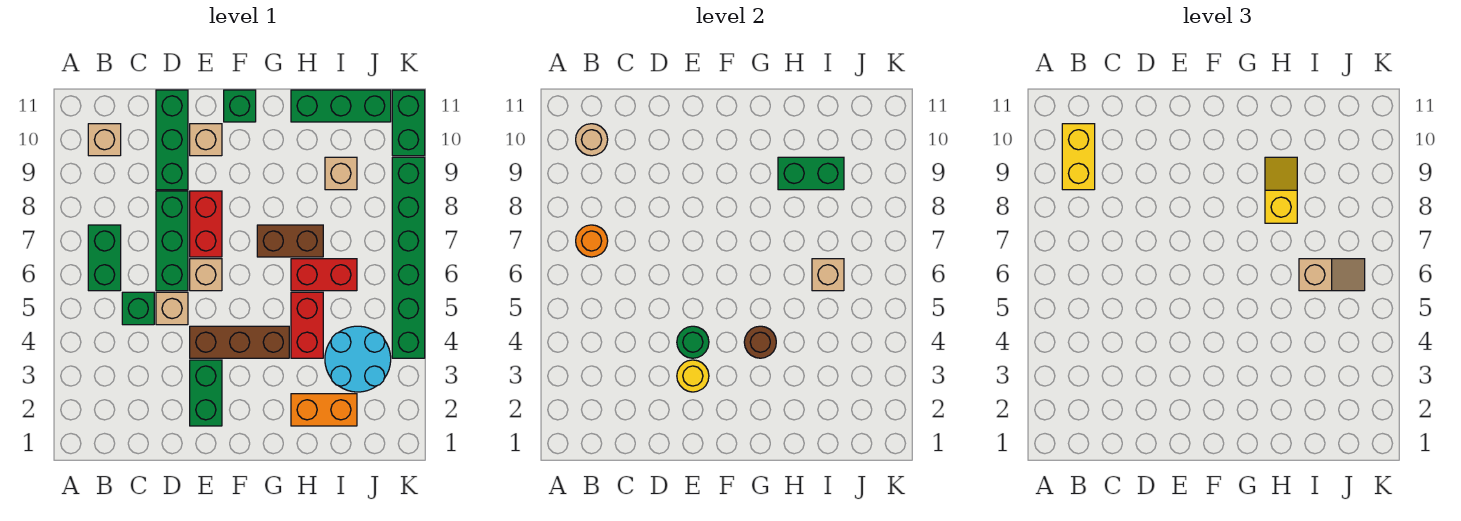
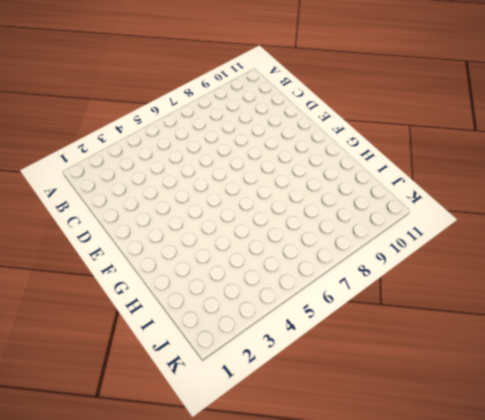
none -> green brick B6:B7 level 1
none -> tan brick B10 level 1
none -> green brick C5 level 1
none -> tan brick D5 level 1

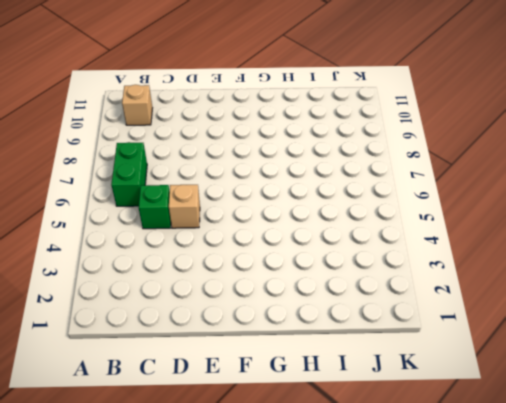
none -> green brick D6:D8 level 1
none -> green brick D9:D11 level 1
none -> green brick E2:E3 level 1
none -> brown brick E4:G4 level 1

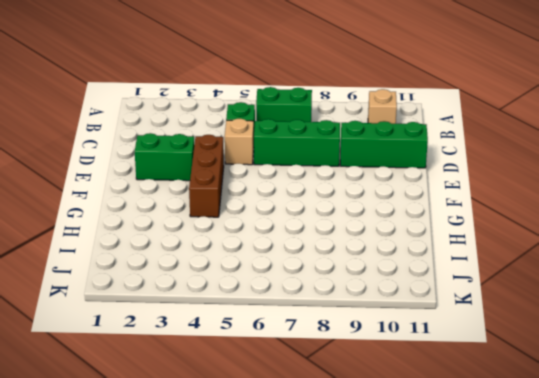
none -> tan brick E6 level 1
none -> red brick E7:E8 level 1
none -> tan brick E10 level 1
none -> green brick F11 level 1

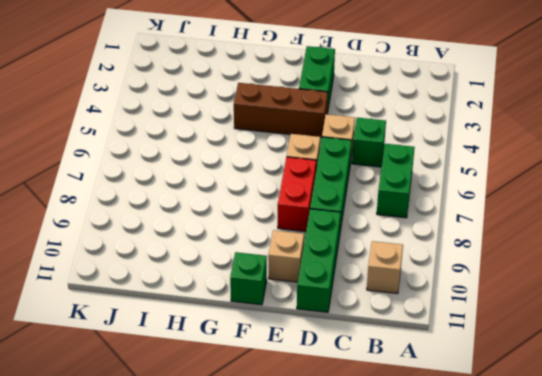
none -> brown brick G7:H7 level 1
none -> orange brick H2:I2 level 1
none -> red brick H4:H5 level 1
none -> red brick H6:I6 level 1

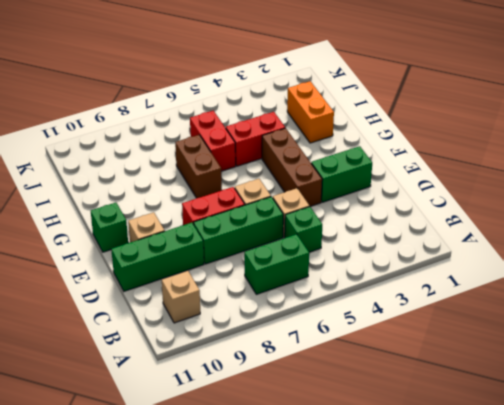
none -> green brick H11:J11 level 1
none -> cyan round brick I3:J4 level 1
none -> tan brick I9 level 1
none -> green brick K4:K9 level 1

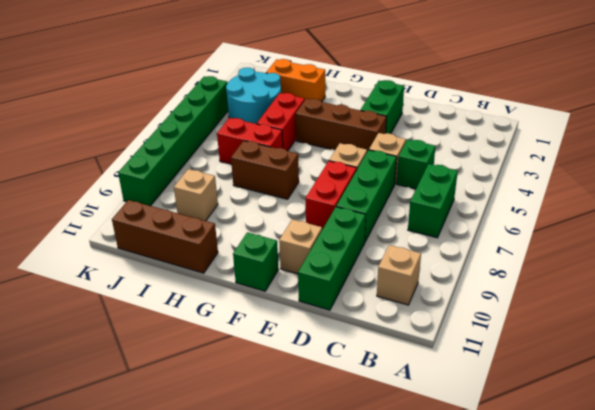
brown brick H11:J11 level 1 -> green brick H11:J11 level 1
none -> green brick K10:K11 level 1
none -> orange round brick B7 level 2
none -> tan round brick B10 level 2
none -> yellow round brick E3 level 2

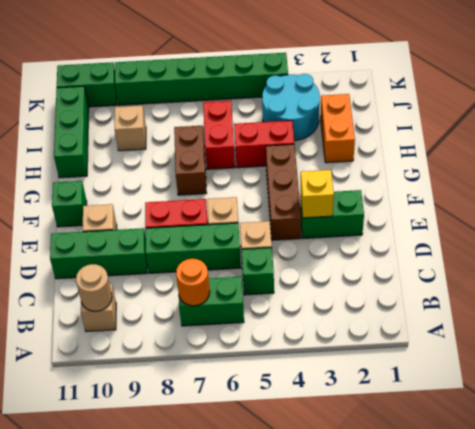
yellow brick E3 level 2 -> yellow round brick E3 level 2
none -> green round brick E4 level 2
none -> brown round brick G4 level 2
none -> green brick H9:I9 level 2
none -> tan brick I6 level 2

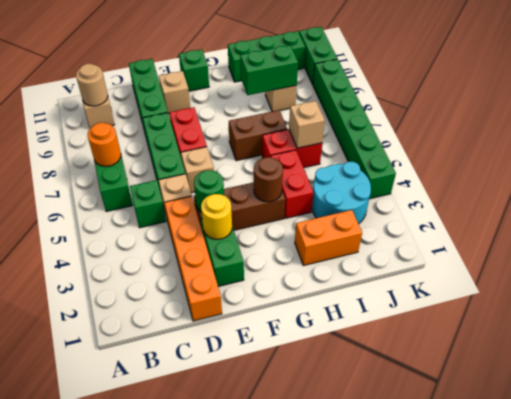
orange brick D1:D4 level 1 -> none
none -> yellow brick B9:B10 level 3
none -> yellow slope H8:H9 level 3 top 8
none -> tan slope I6:J6 level 3 top I

